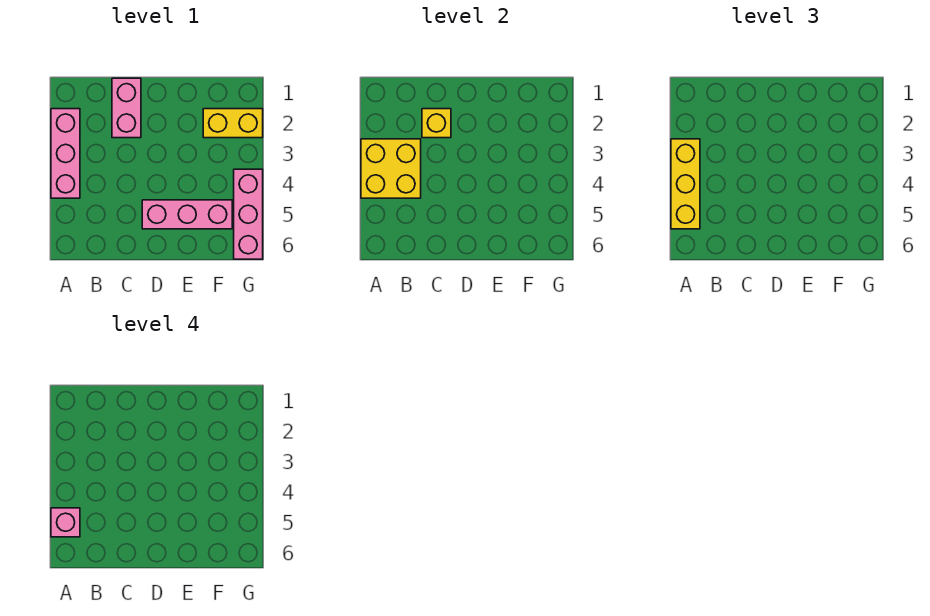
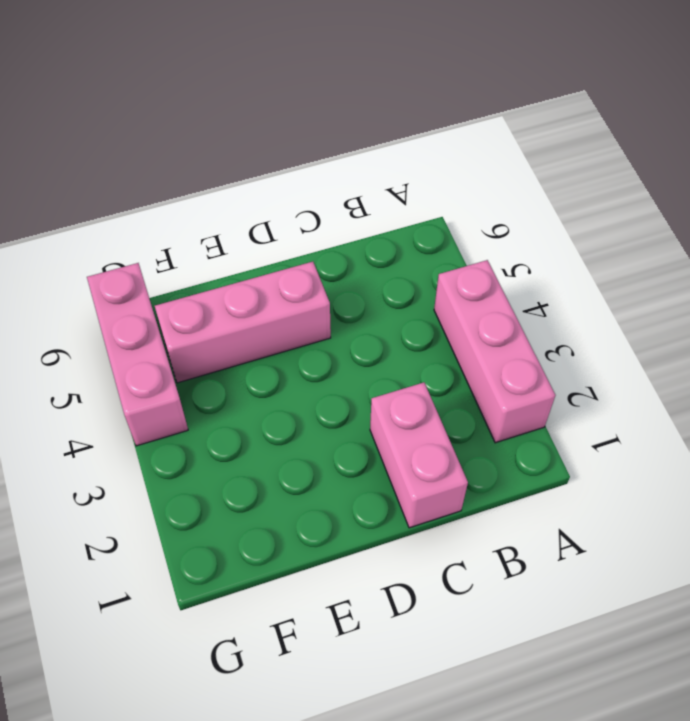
none -> yellow brick F2:G2 level 1
none -> yellow brick A3:B4 level 2

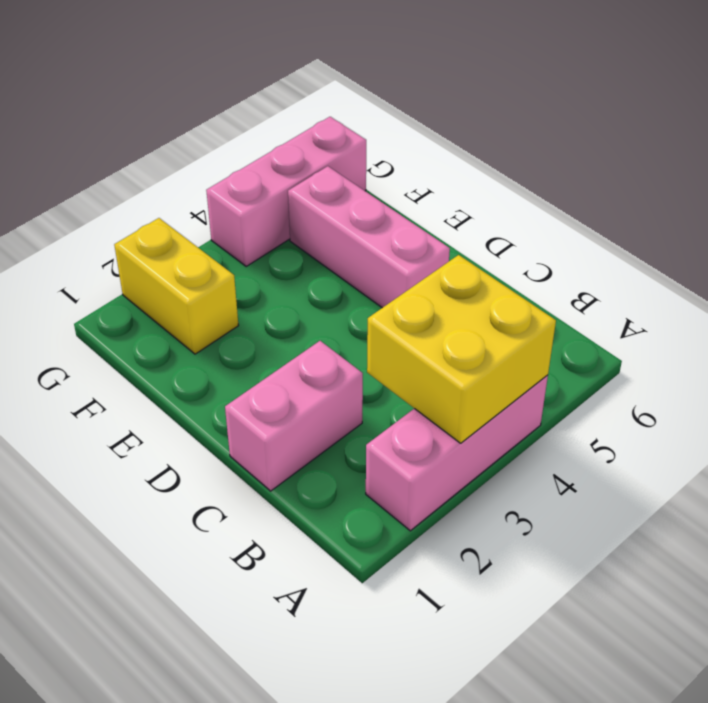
none -> yellow brick C2 level 2
none -> yellow brick A3:A5 level 3

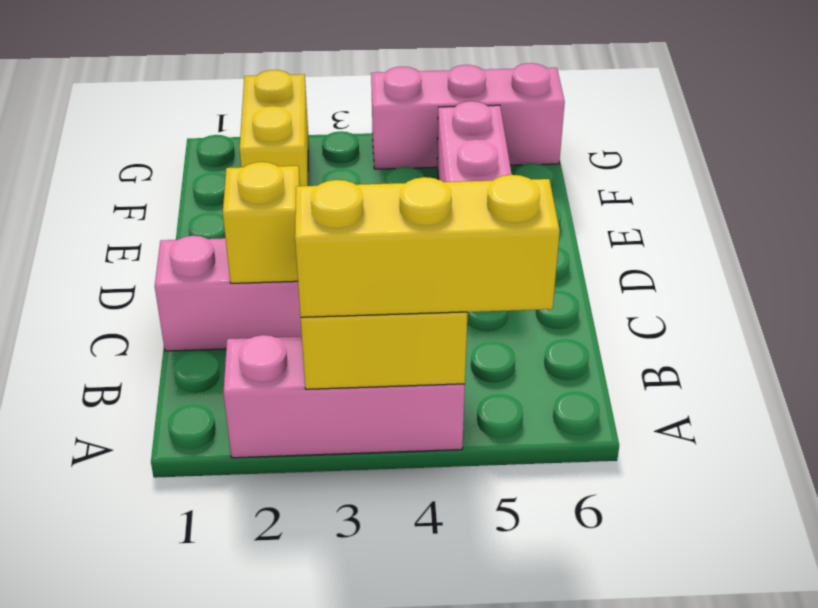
none -> pink brick A5 level 4

